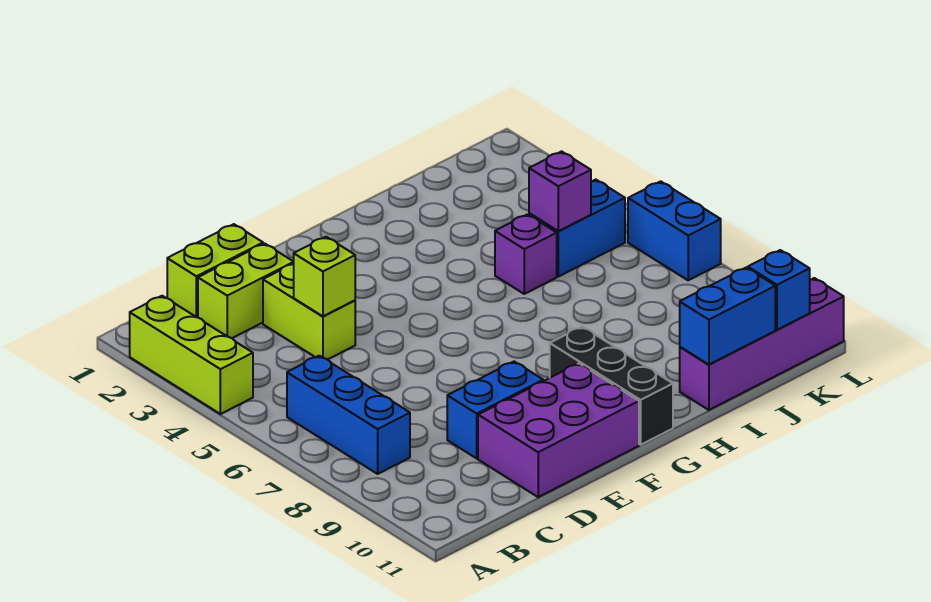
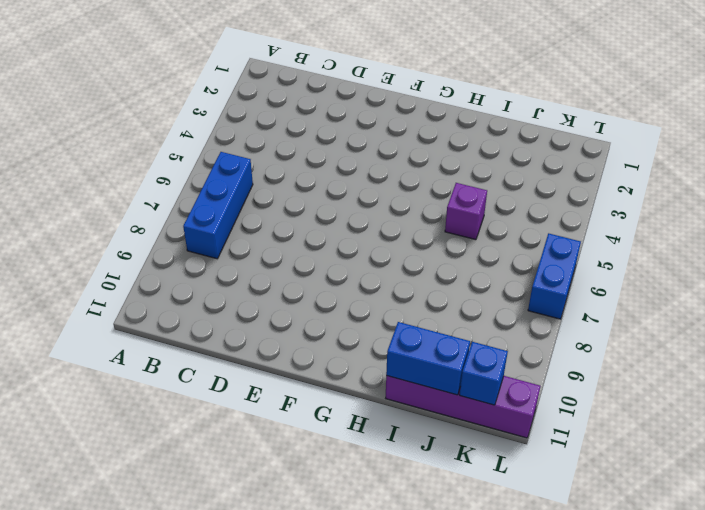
none -> lime brick A2:A4 level 1
none -> lime brick C1:D1 level 1
none -> lime brick C2:D2 level 1

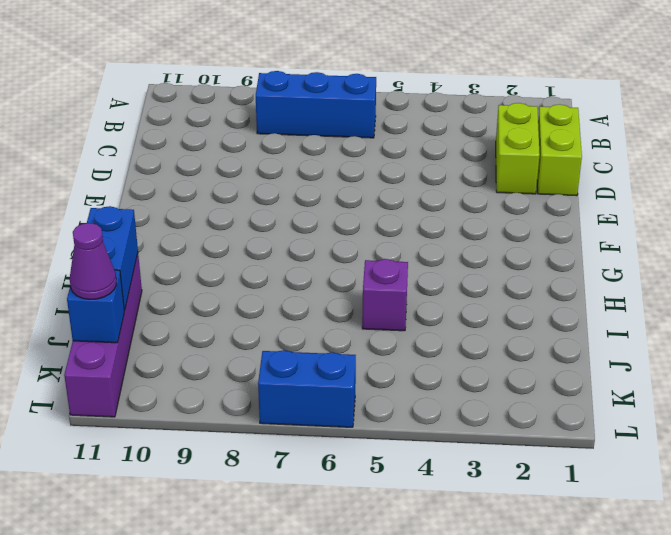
purple cone K11 level 3 -> none
none -> lime brick A2:A4 level 1
none -> lime brick D3:D4 level 1
none -> blue brick D9:E9 level 1

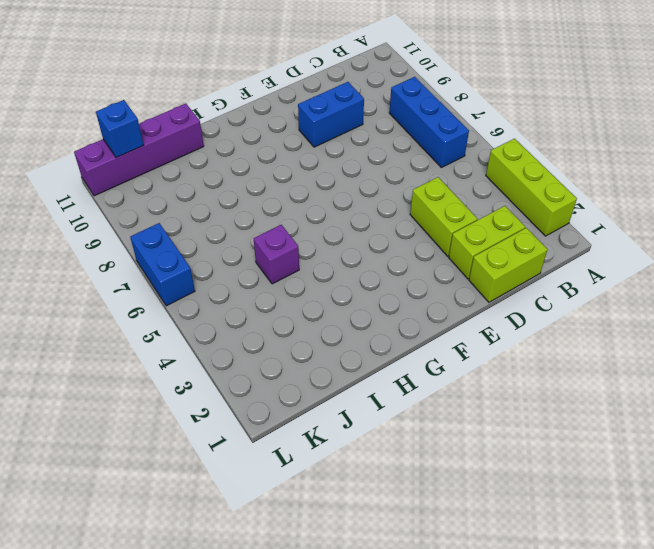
none -> purple brick D10:F11 level 1
none -> black brick G9:G11 level 1
none -> blue brick J5:K5 level 1

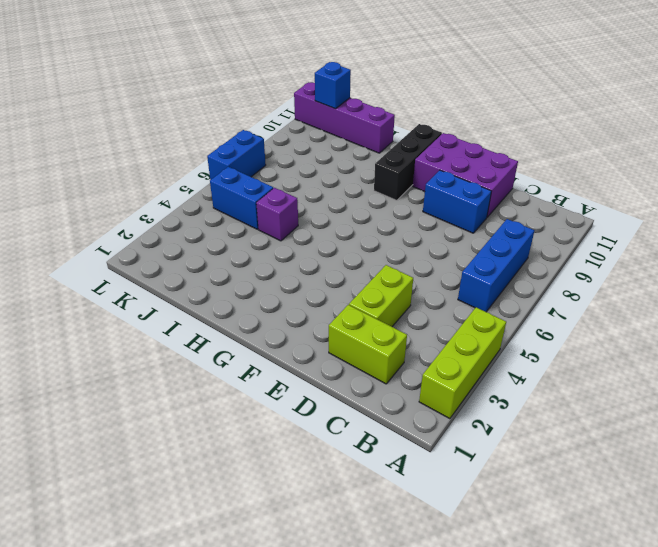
none -> lime brick C1:D1 level 1
none -> lime brick D4 level 2
none -> blue brick I11:J11 level 2

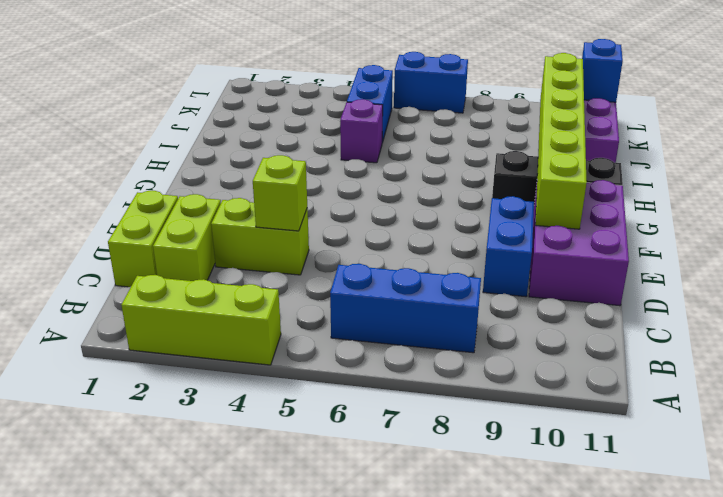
lime brick E10:J10 level 2 -> none
none -> blue brick I11:J11 level 2
none -> purple brick J5 level 2

